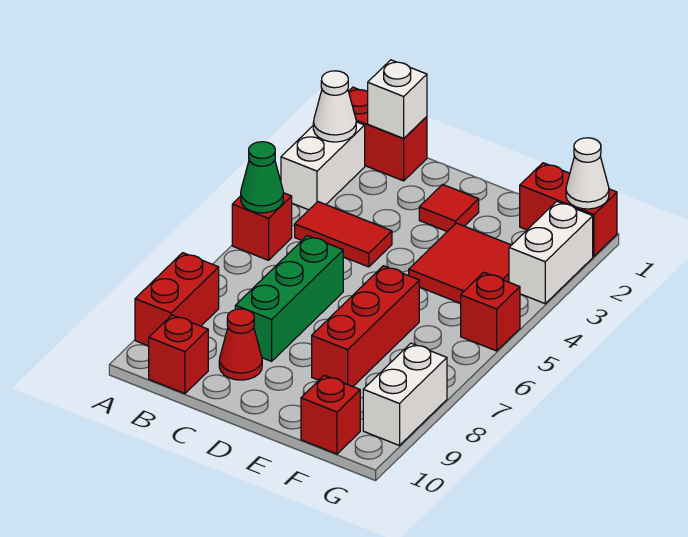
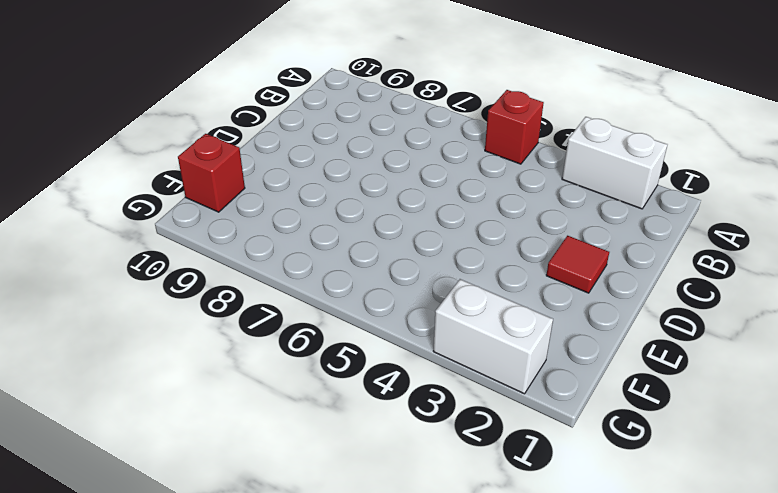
none -> red brick A1:B1 level 1
none -> red brick A8:A9 level 1
none -> red tile B4:C4 level 1

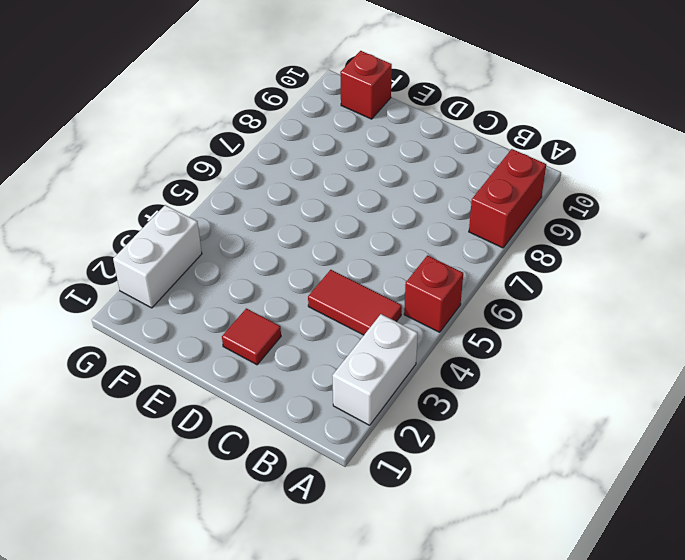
none -> red brick A1:B1 level 1
none -> red brick B10 level 1
none -> green brick C6:C8 level 1

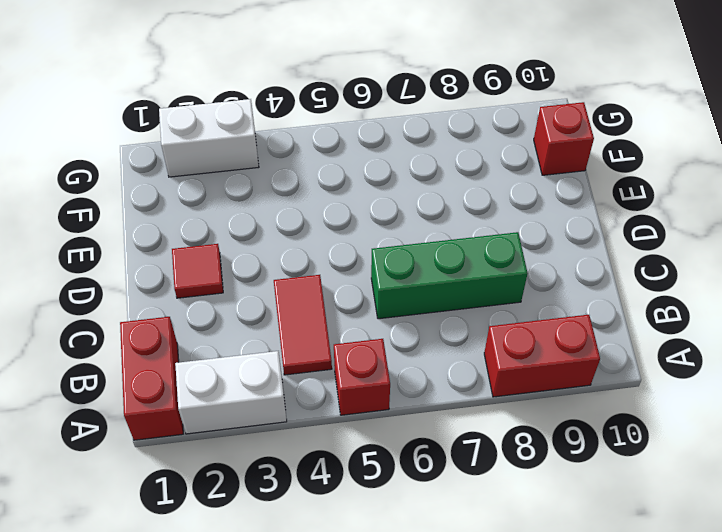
none -> red brick B10 level 1
none -> red cone C9 level 1
none -> red tile E3:F4 level 1

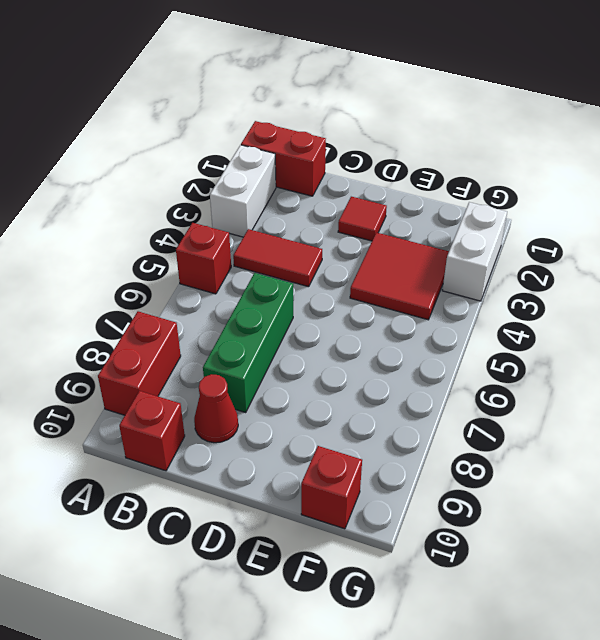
none -> red brick E6:E8 level 1
none -> red brick F1:G1 level 1
none -> red brick G5 level 1

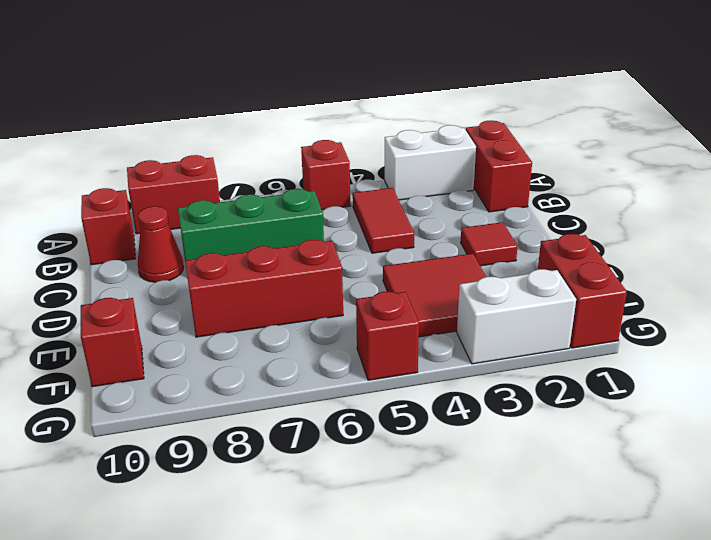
none -> white brick G8:G9 level 1
none -> white cone A2 level 2
none -> green cone A5 level 2

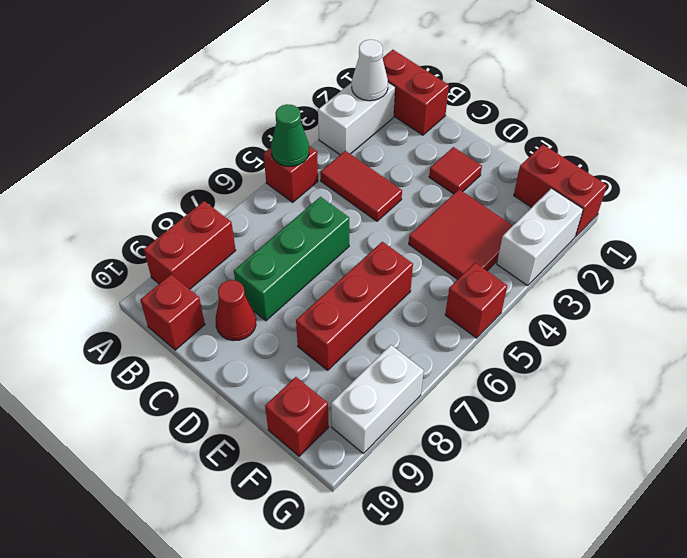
none -> white brick B1 level 2
none -> white cone G1 level 2

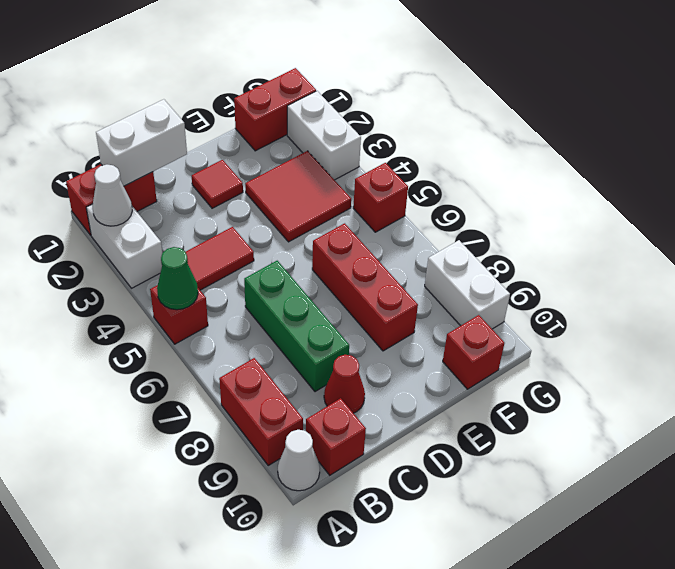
white cone A10 level 1 -> white cone G1 level 2
white brick B1:C1 level 2 -> white brick B1 level 2

